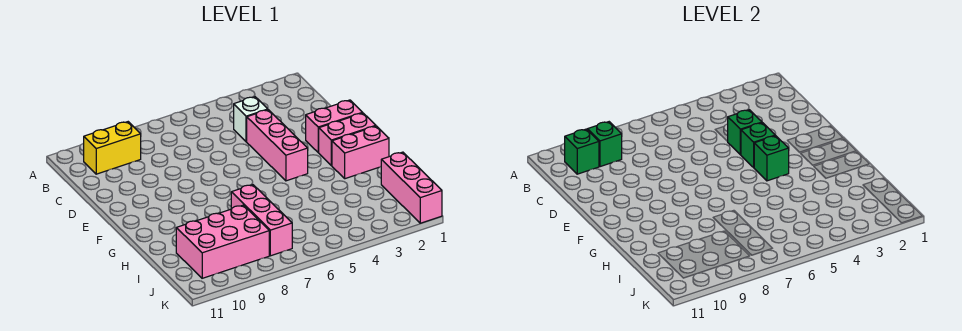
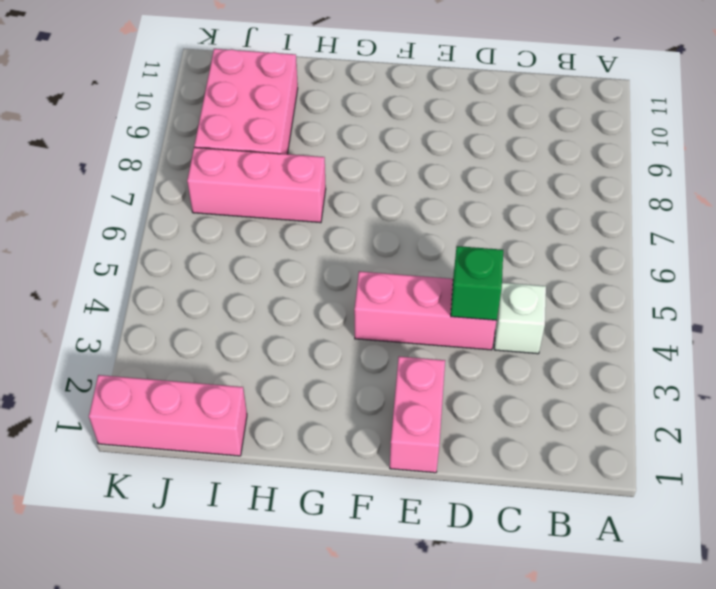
none -> yellow brick B9:B10 level 1
none -> pink brick F1:F2 level 1
none -> pink brick G1:G2 level 1

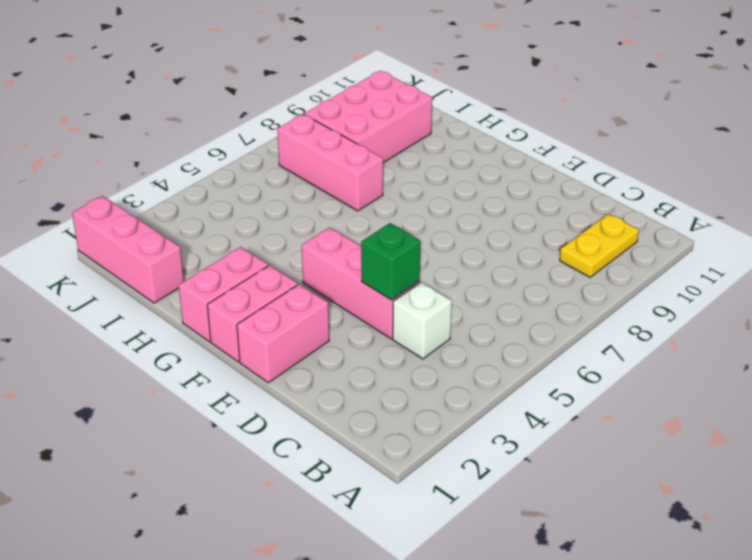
yellow plate B9:B10 level 1 -> yellow brick B9:B10 level 1
none -> green brick B9 level 2
none -> green brick B10 level 2
none -> green brick E4 level 2

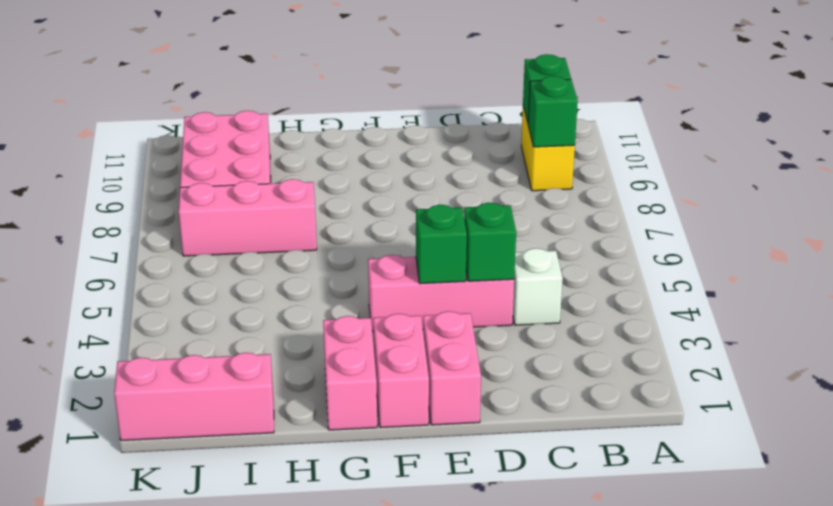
none -> green brick F4 level 2

